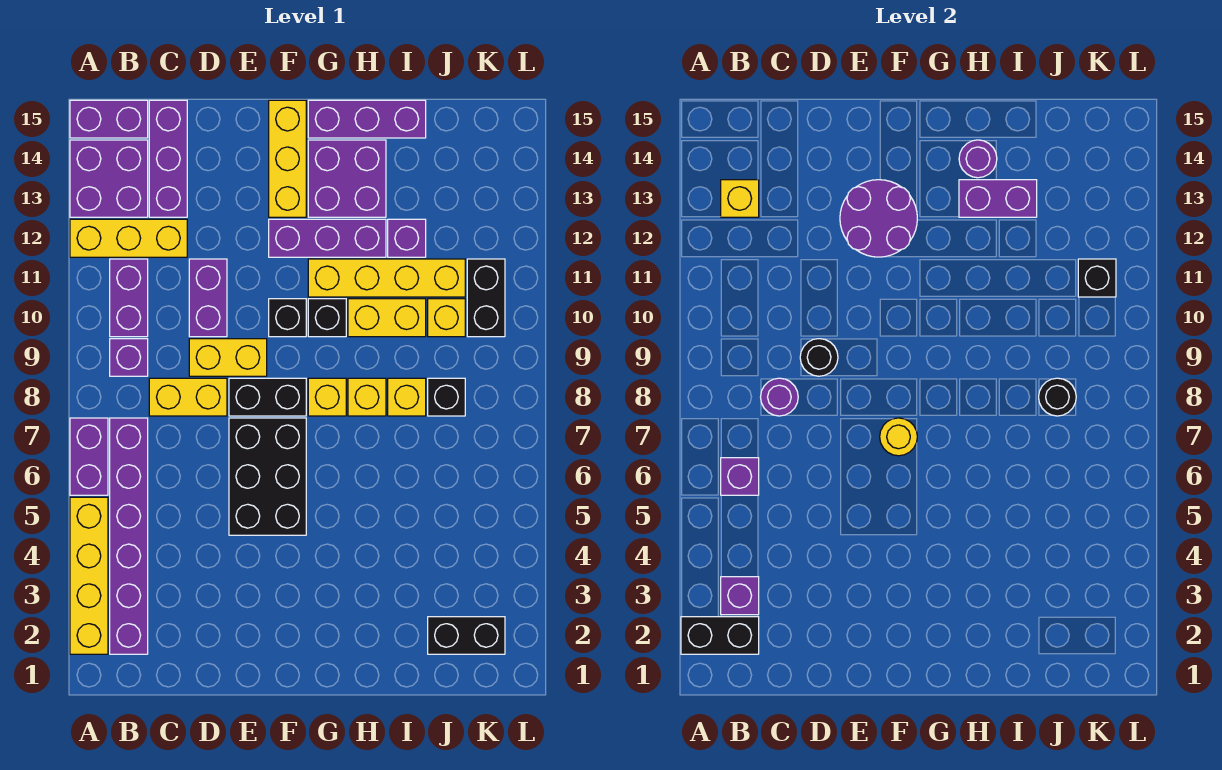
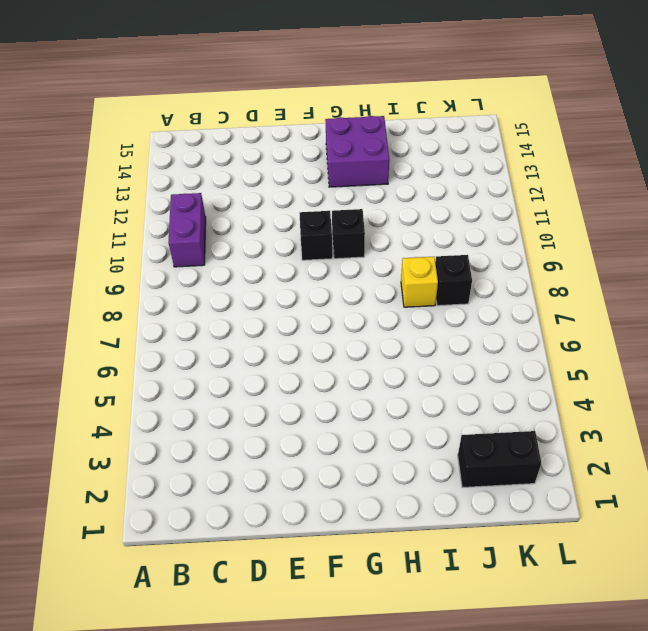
none -> yellow brick A2:A5 level 1
none -> purple brick A6:A7 level 1
none -> yellow brick A12:C12 level 1
none -> purple brick A13:B14 level 1

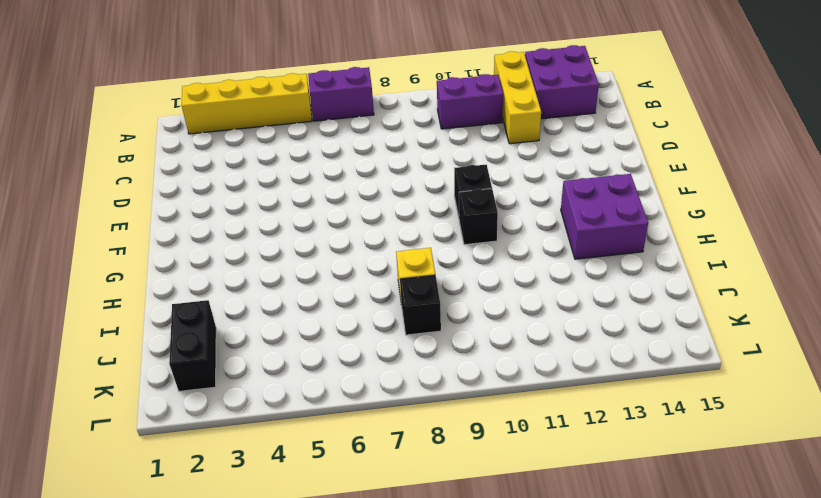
none -> purple brick A15:B15 level 1
none -> purple brick B2:B7 level 1
none -> purple brick B9 level 1
none -> yellow brick C8:D8 level 1

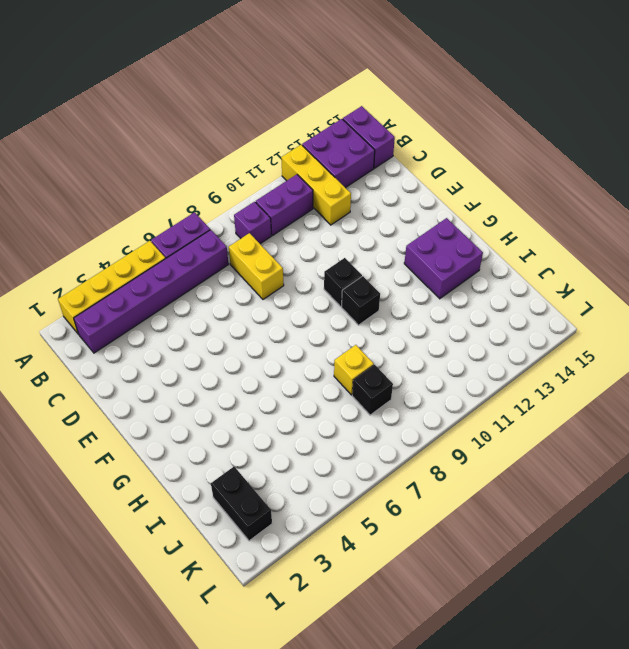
none -> purple brick C13:C15 level 1
none -> yellow brick D9:E9 level 1
none -> purple brick D10:D11 level 1
none -> black brick E5:F7 level 1

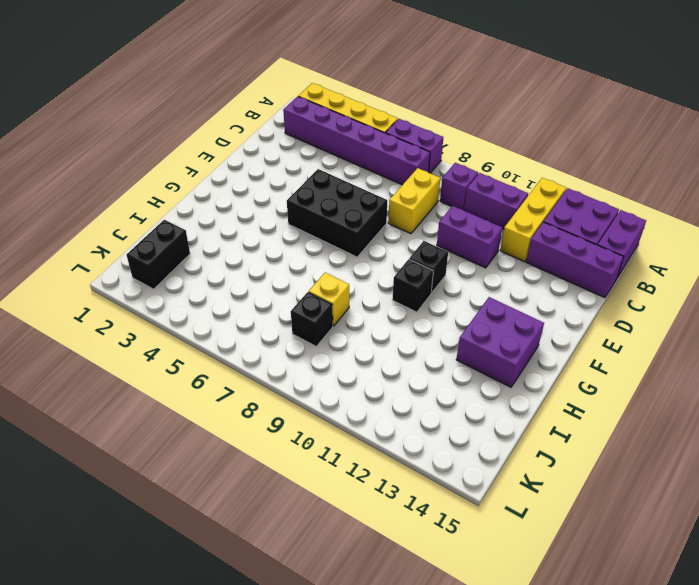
none -> yellow brick D9:E9 level 1
none -> black brick E8:F8 level 1
none -> purple brick F12:H12 level 1
none -> yellow brick F13:F15 level 1

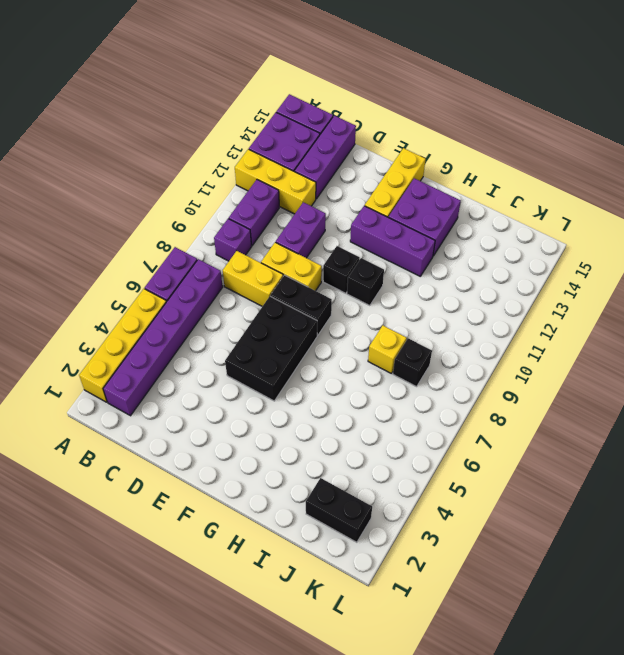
none -> yellow brick G8 level 1
none -> yellow brick G11:J11 level 1
none -> purple brick G15:I15 level 1
none -> yellow brick H8 level 1

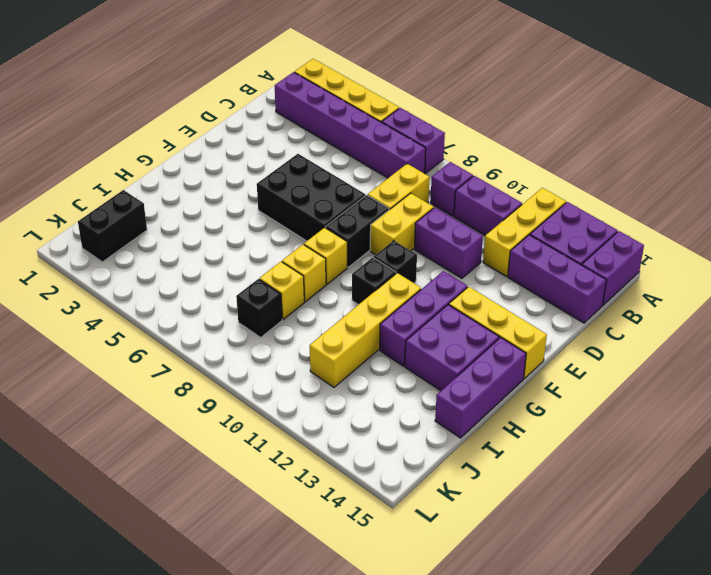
none -> yellow brick H10:I10 level 1
none -> purple brick I12 level 1
none -> yellow brick J10 level 1
none -> black brick K10:K11 level 1

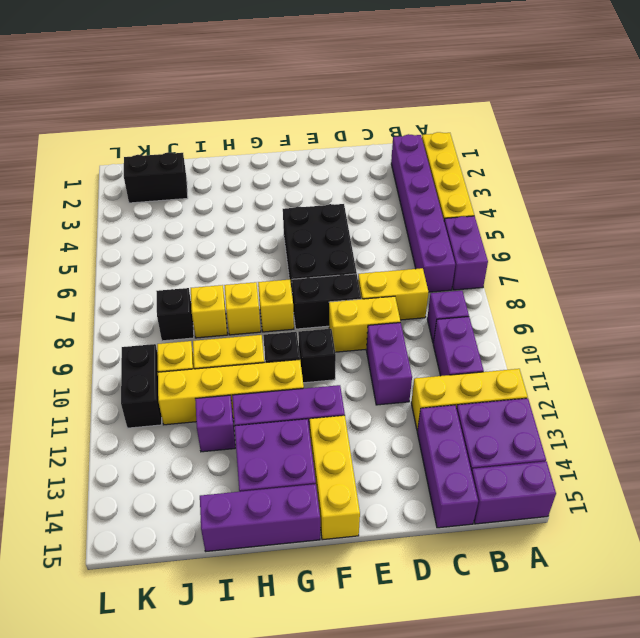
none -> black brick A2:B2 level 2
none -> purple brick B3 level 2
none -> purple brick B6 level 2
none -> yellow brick B13 level 2

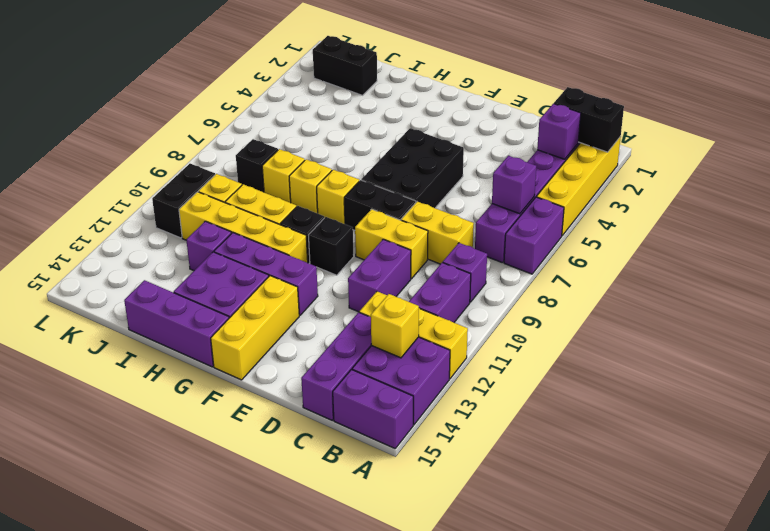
none -> purple round brick C8 level 2
none -> black round brick D9 level 2
none -> purple round brick E12:F13 level 2
none -> yellow round brick F7 level 2

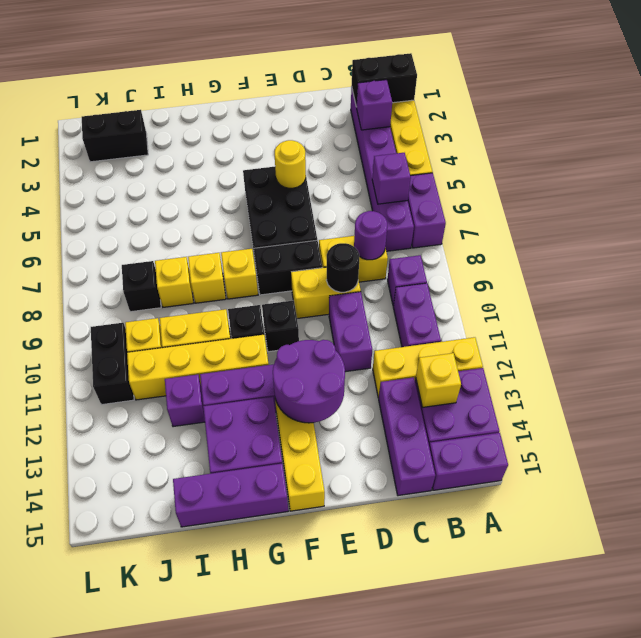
yellow round brick E5 level 2 -> yellow round brick F7 level 2
none -> purple brick H13:I13 level 2
none -> purple round brick H14 level 2
none -> black round brick J8 level 2
none -> black brick K11 level 2

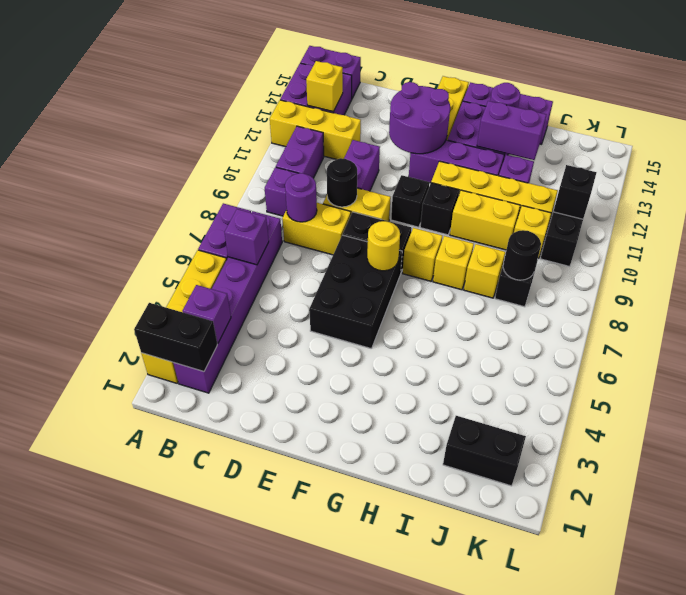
none -> purple brick C13:C15 level 1

